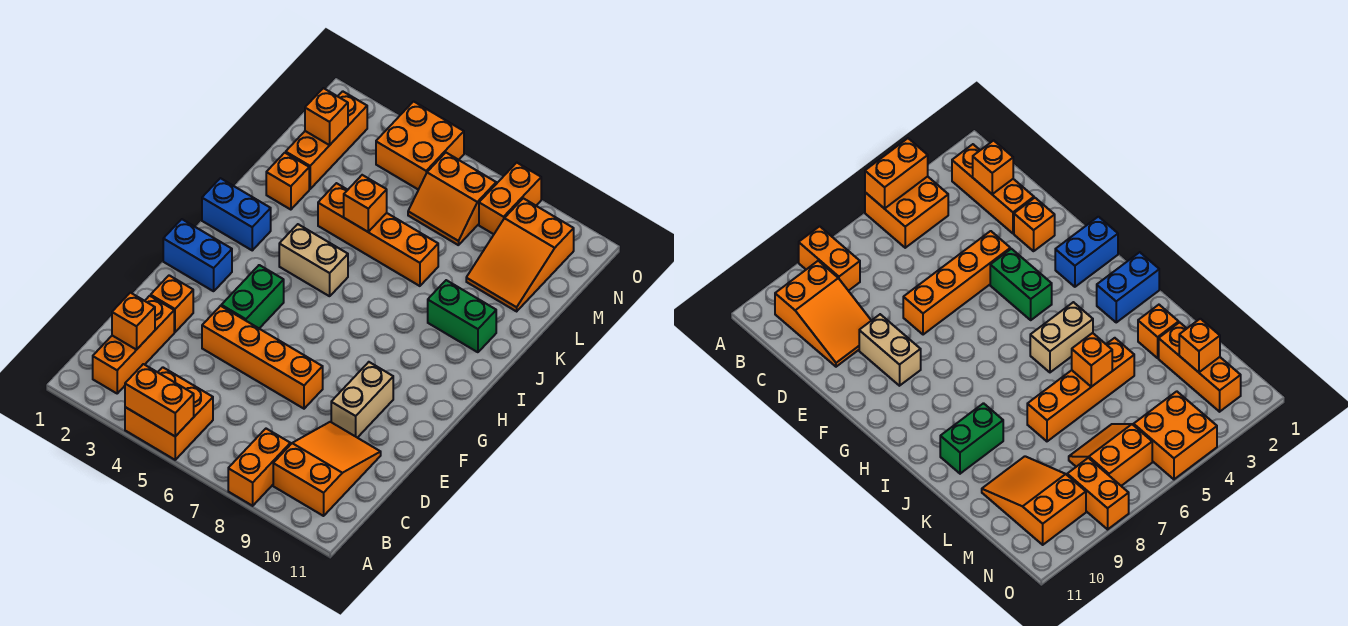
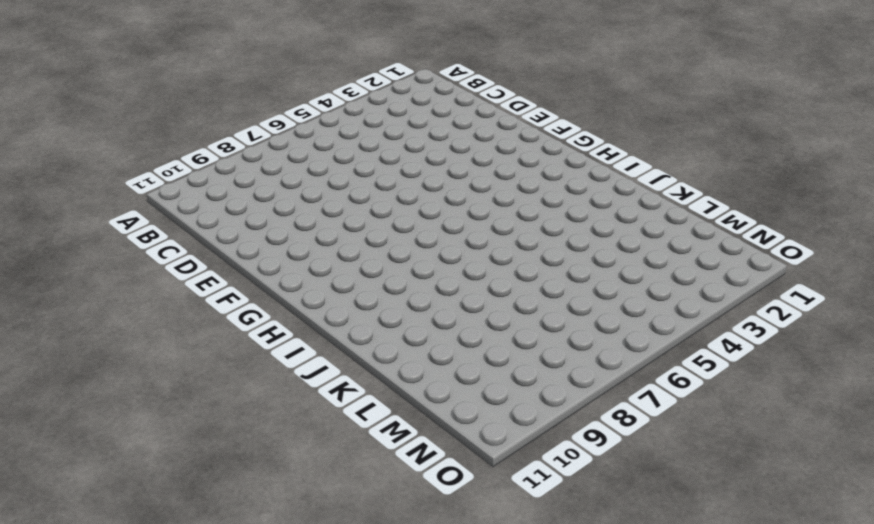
none -> orange brick A4:B5 level 1
none -> orange brick A8:B8 level 1
none -> orange brick B2:D2 level 1

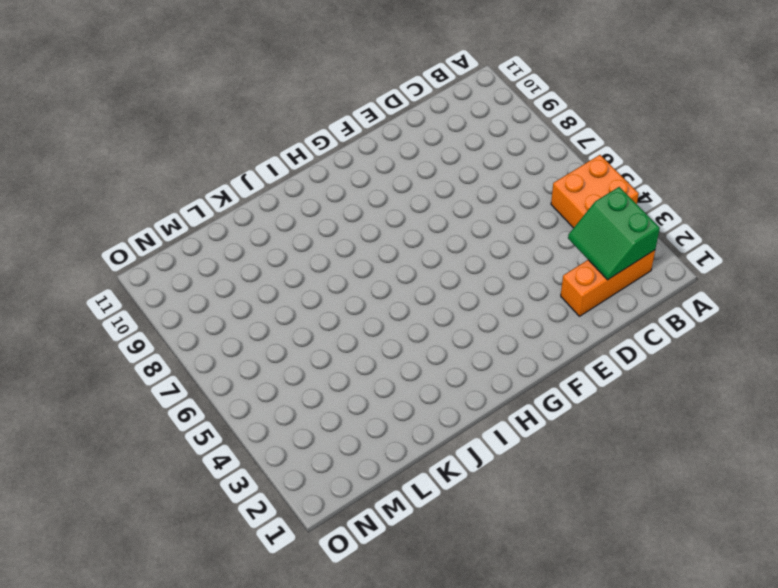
green slope B2:C3 level 2 top B -> orange brick C2 level 2
none -> orange brick A8:B8 level 1
none -> orange slope B9:D10 level 1 top B
none -> orange brick E2 level 1

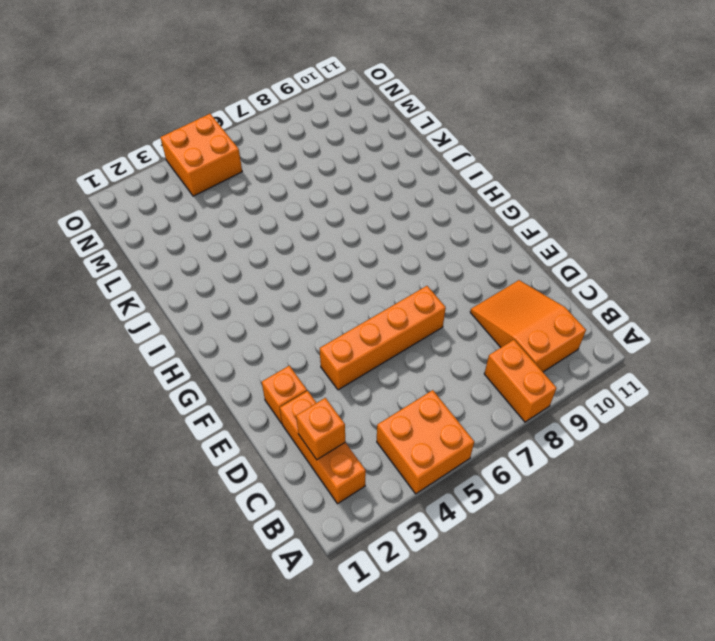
none -> tan brick E9:F9 level 1
none -> green brick F4:G4 level 1
none -> blue brick G1:G2 level 1

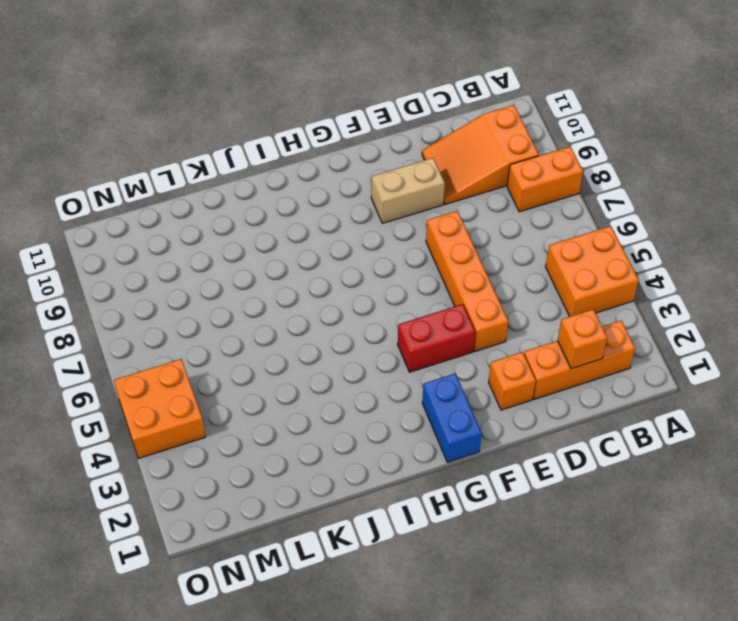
red brick F4:G4 level 1 -> green brick F4:G4 level 1
none -> blue brick I1:I2 level 1
none -> tan brick I4:I5 level 1
none -> green brick J9:J10 level 1

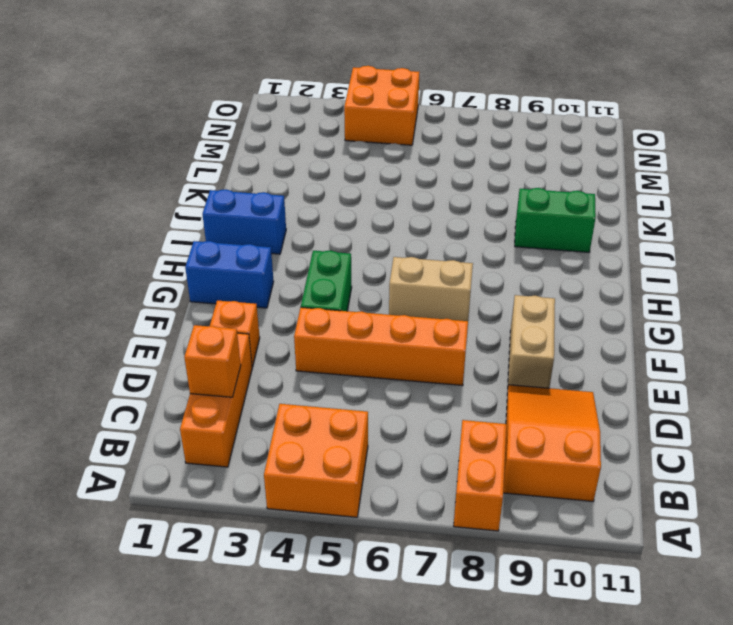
tan brick G6:G7 level 1 -> tan brick I4:I5 level 1
none -> orange brick K2 level 1
none -> orange brick K4:K7 level 1
none -> orange brick L2:N2 level 1

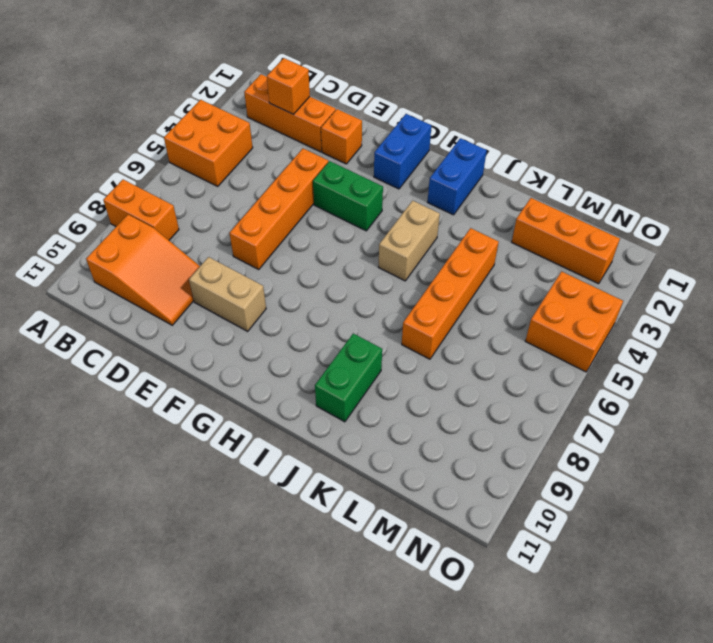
none -> orange brick K2 level 1
none -> orange slope L9:N10 level 1 top N
none -> orange slope M6:N7 level 1 top N

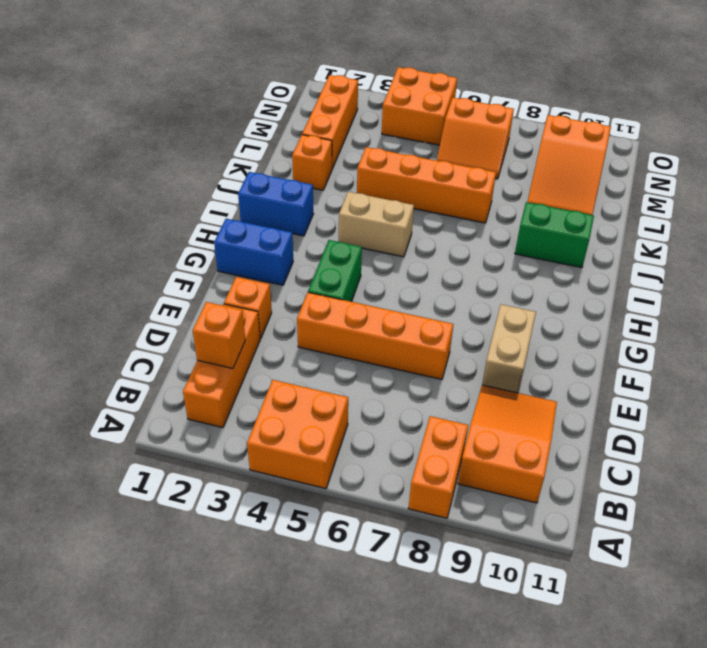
none -> orange brick N8:O8 level 1
none -> orange brick A4:A5 level 2
none -> orange brick K5 level 2

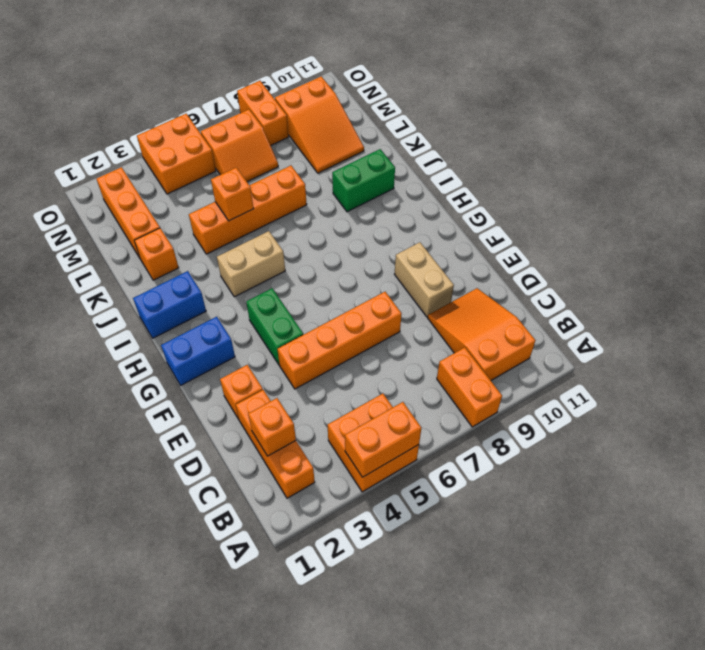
none -> orange brick M2 level 2

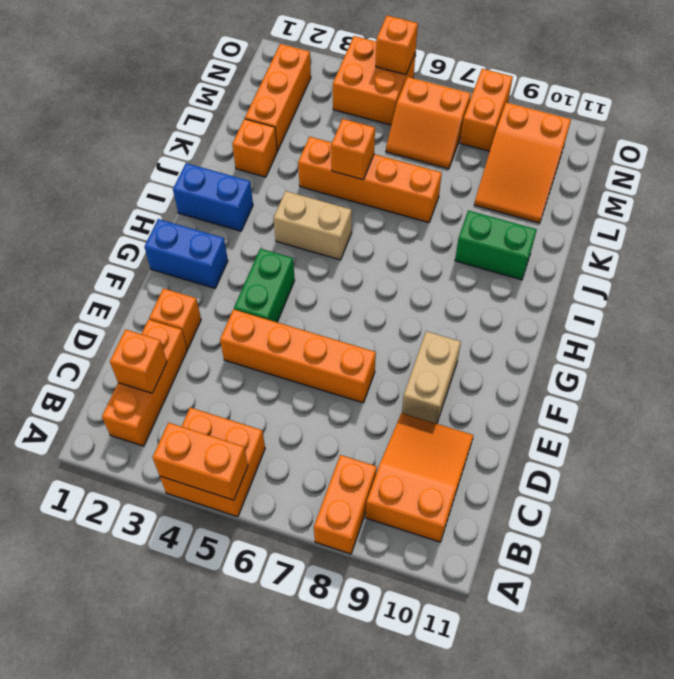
orange brick O5 level 2 -> orange brick M2 level 2

